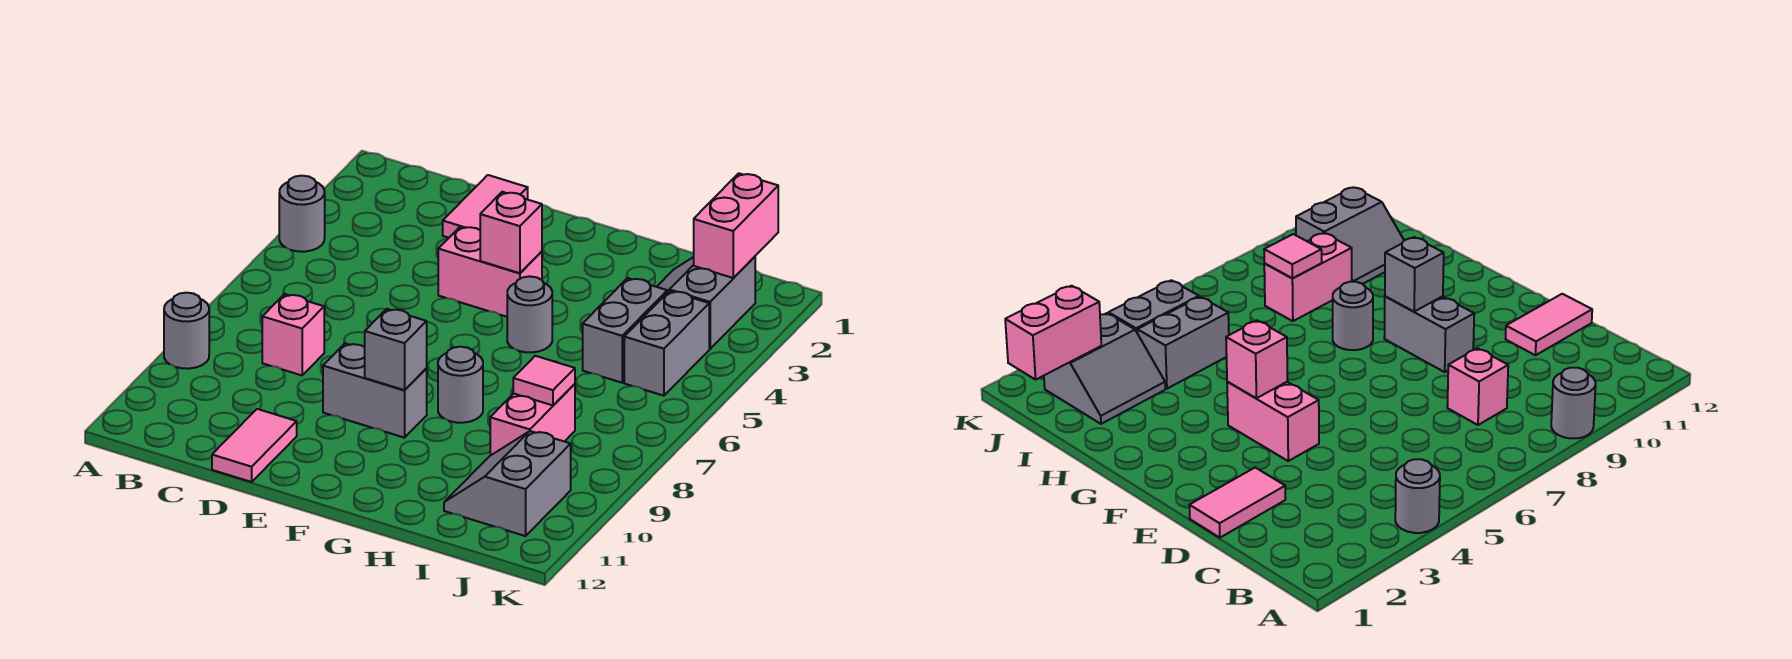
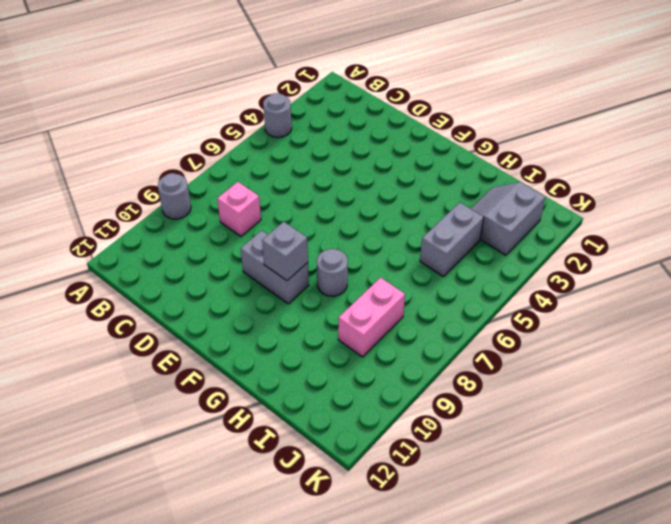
none -> pink tile D1:D2 level 1
none -> pink tile D11:D12 level 1
none -> pink brick E4:F4 level 1

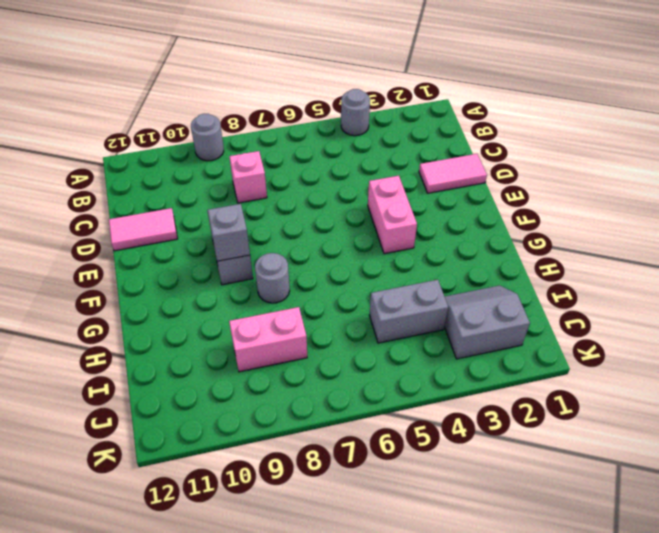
none -> grey round brick G5 level 1
none -> grey slope I10:J11 level 1 top J
none -> grey brick J4:J5 level 1

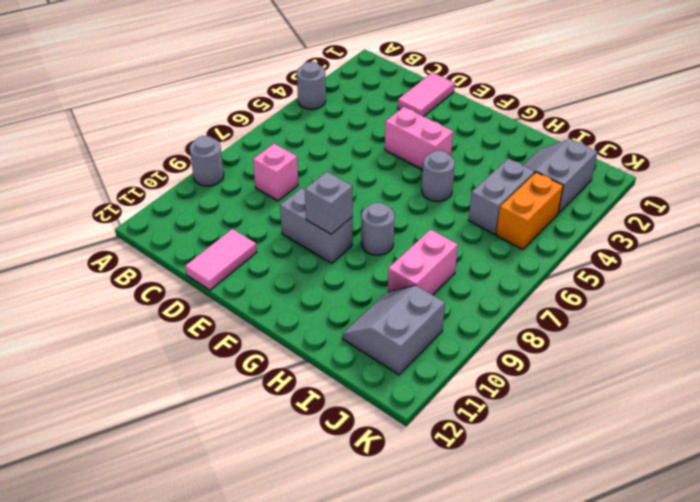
orange brick J4:J5 level 1 -> grey brick J4:J5 level 1
none -> pink brick F4 level 2
none -> pink tile I8 level 2
none -> pink brick J1:J2 level 2

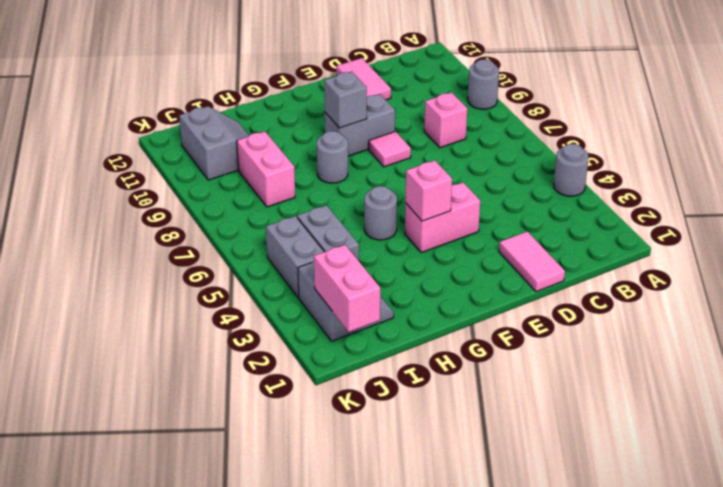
pink tile E8 level 1 -> pink tile I8 level 2

